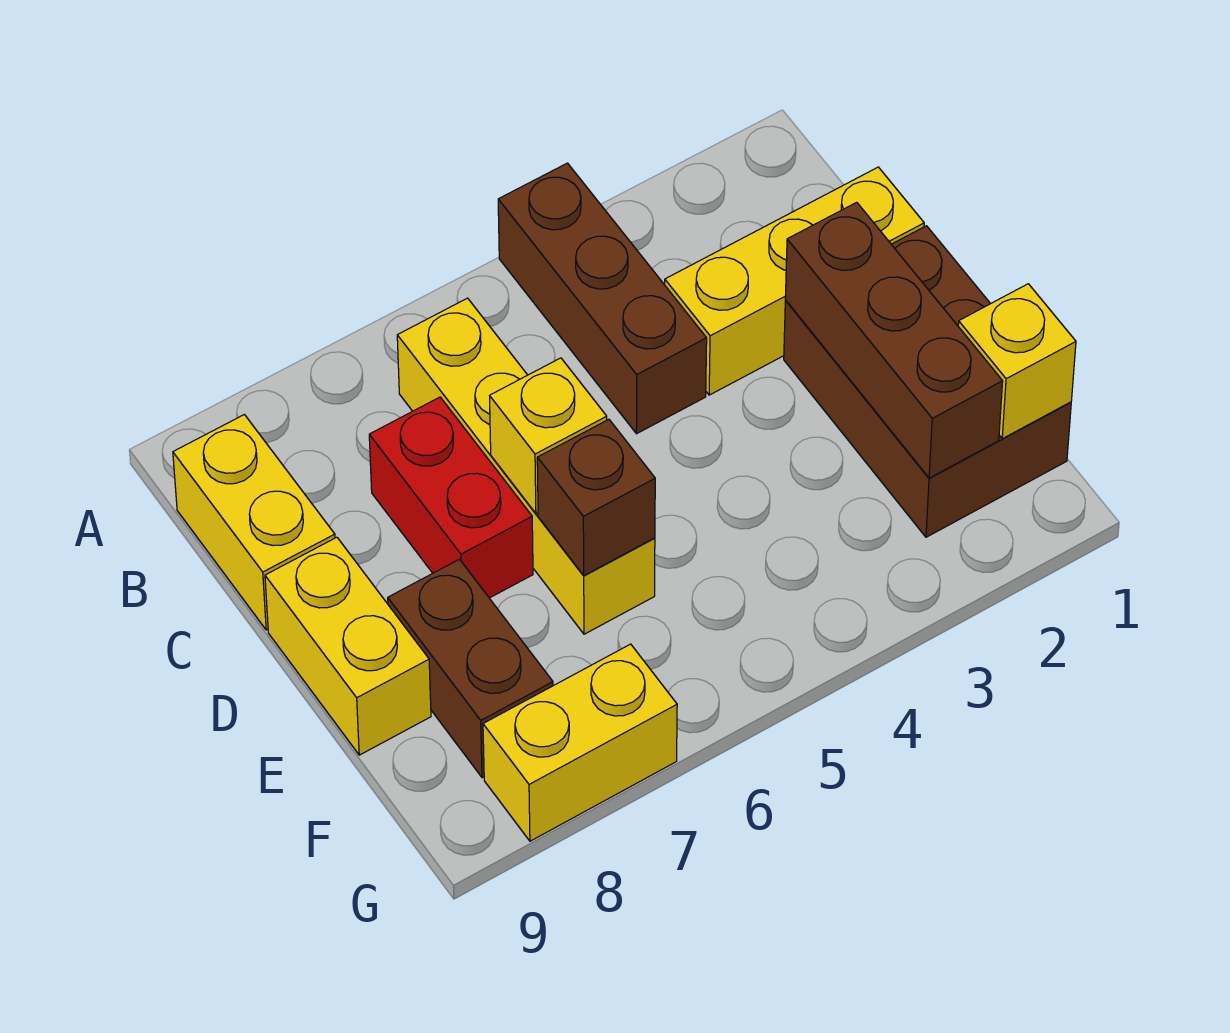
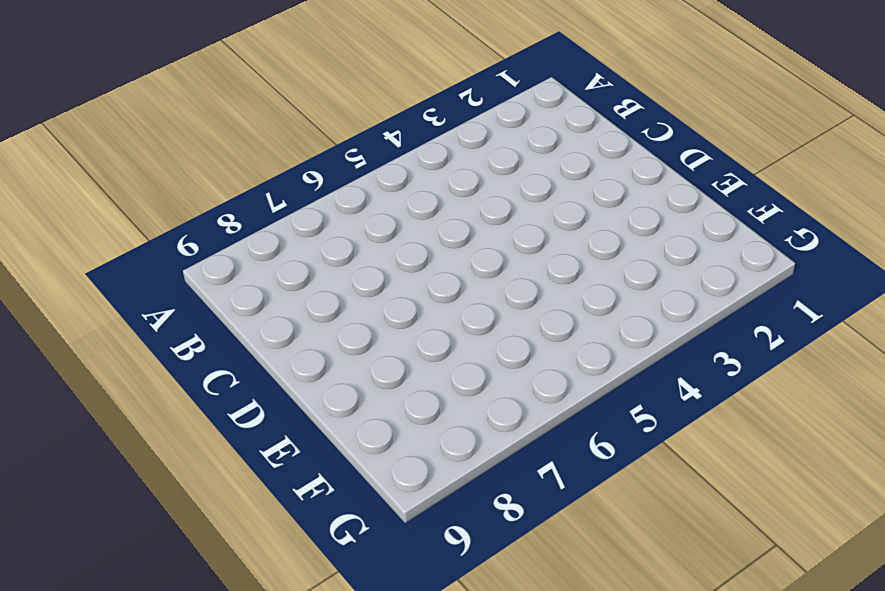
none -> brown brick A4:C4 level 1
none -> yellow brick B6:E6 level 1
none -> yellow brick B9:C9 level 1

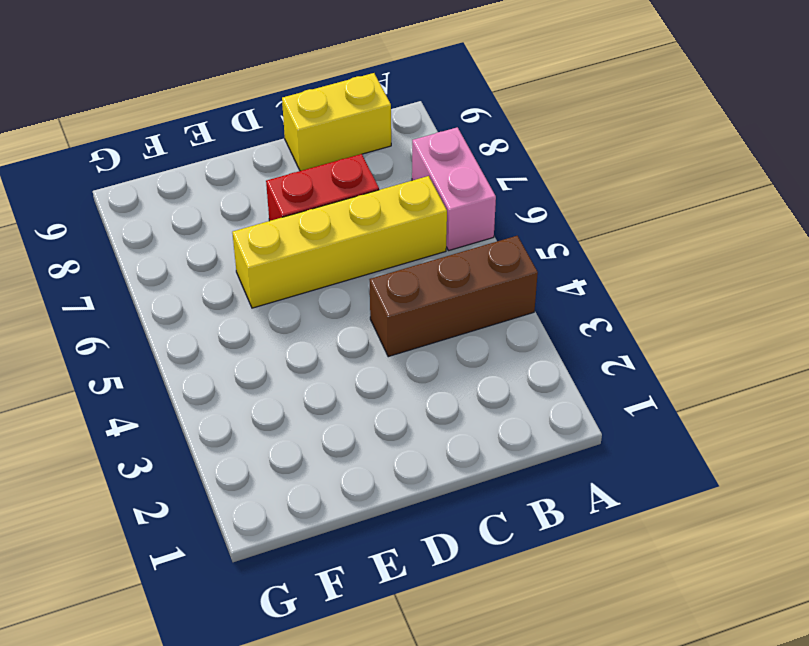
pink brick A6:A7 level 1 -> none
none -> yellow brick C1:C3 level 1
none -> brown brick D1:F2 level 1
none -> yellow brick D9:E9 level 1

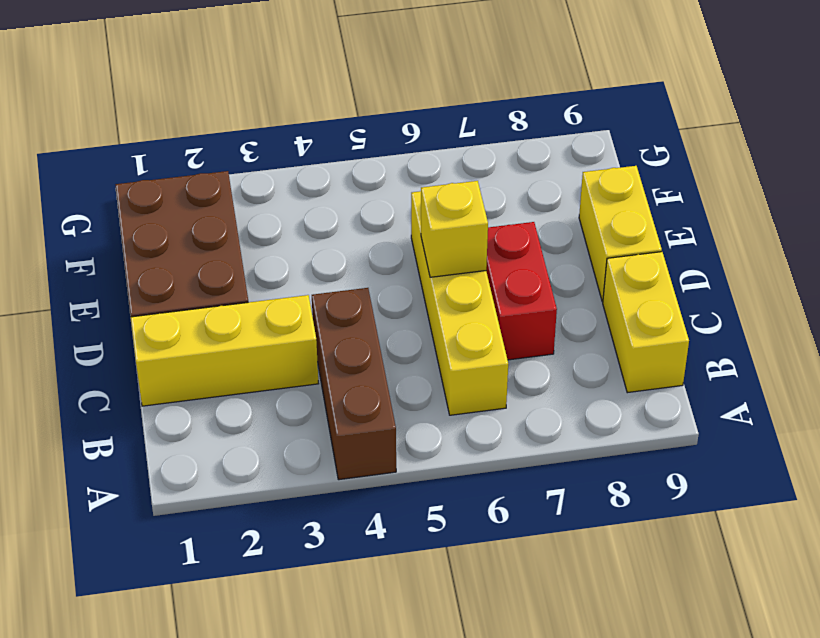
none -> brown brick E8:F8 level 1
none -> yellow brick G7:G8 level 1
none -> brown brick D2:F2 level 2

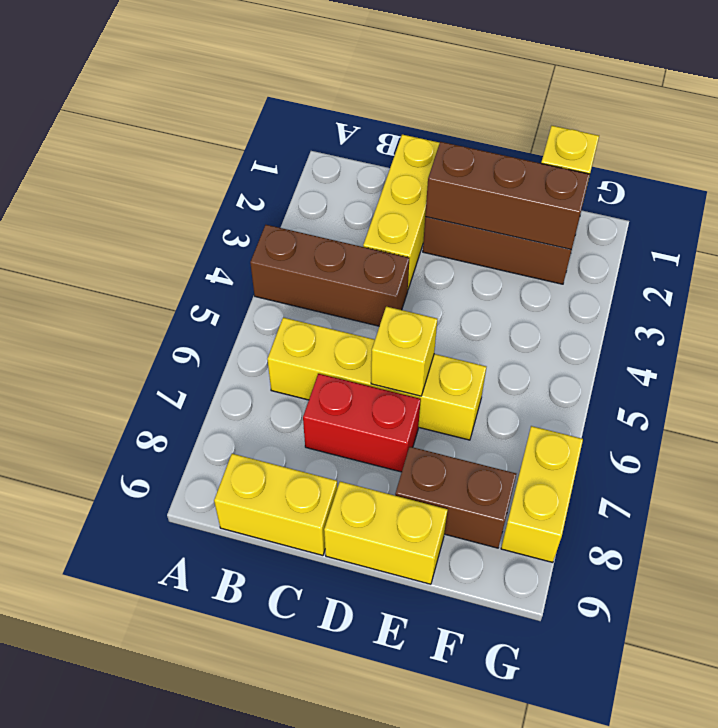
none -> brown brick E6 level 2

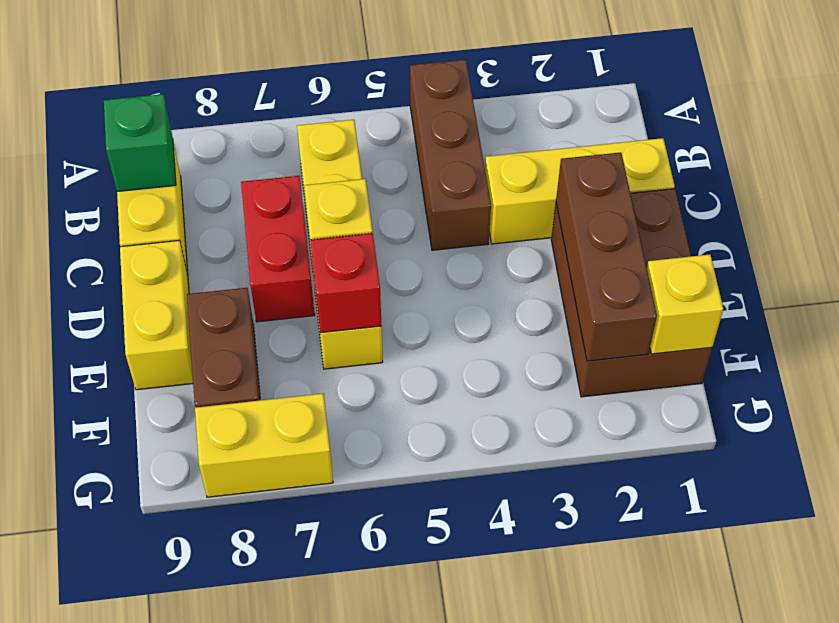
green brick B9 level 2 -> none
red brick E6 level 2 -> brown brick E6 level 2

